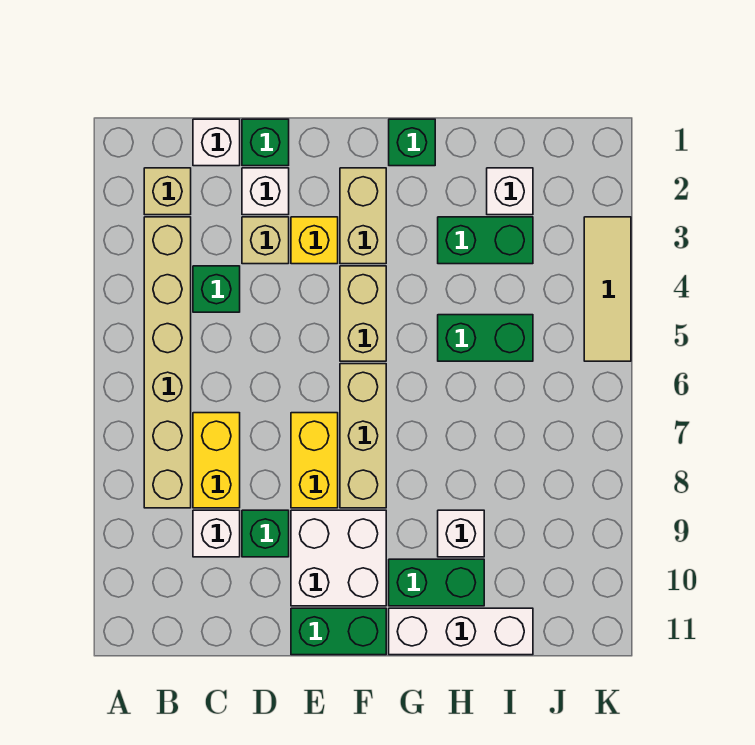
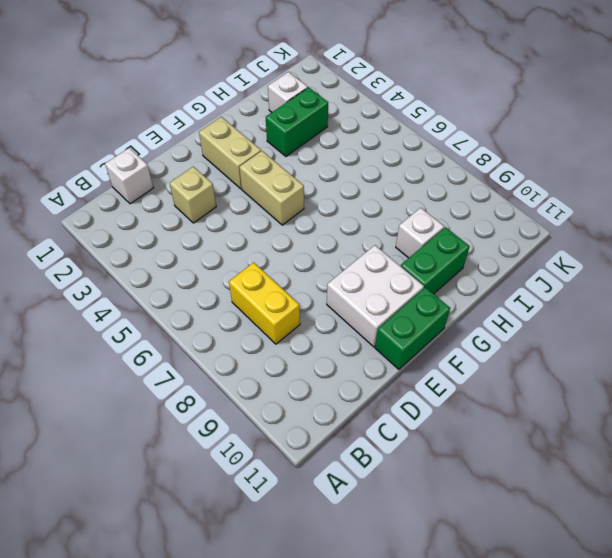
none -> tan brick B2 level 1
none -> tan brick B3:B8 level 1
none -> green brick C4 level 1

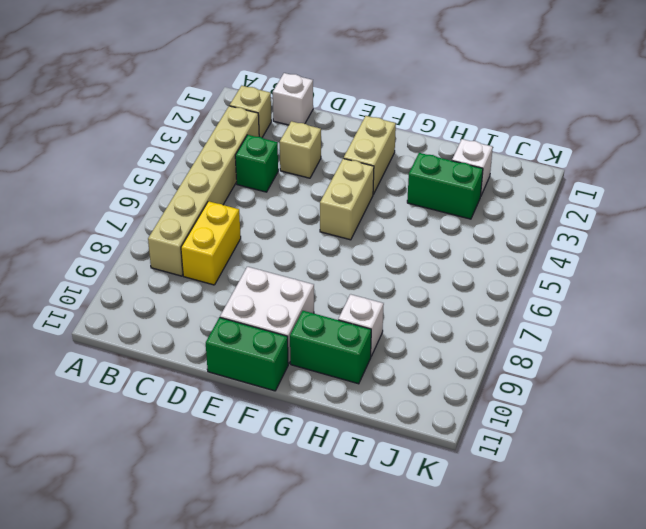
none -> white brick C9 level 1
none -> green brick D1 level 1
none -> white brick D2 level 1

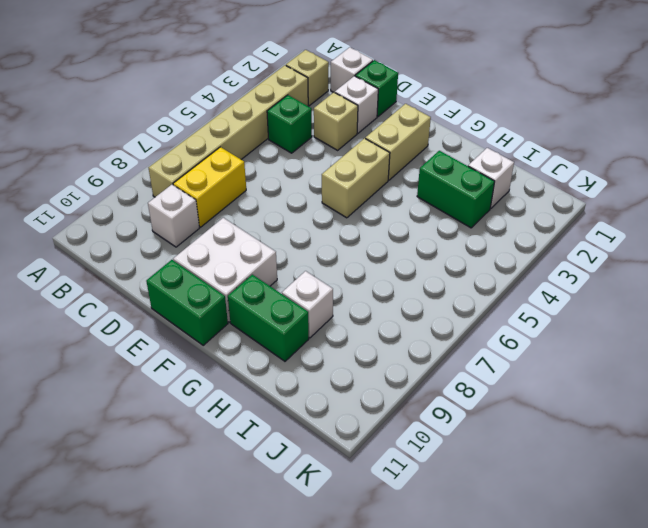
none -> green brick D9 level 1
none -> yellow brick E3 level 1
none -> yellow brick E7:E8 level 1

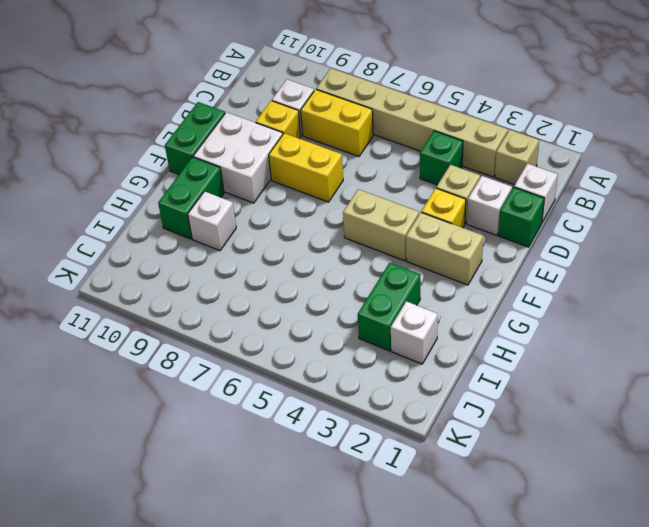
yellow brick D9 level 1 -> green brick D9 level 1
none -> tan brick F6:F8 level 1
none -> green brick G1 level 1
none -> white brick G11:I11 level 1

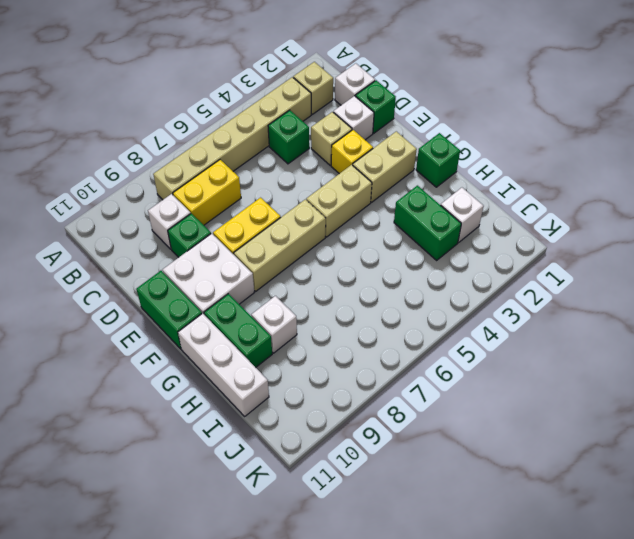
none -> green brick H5:I5 level 1
none -> tan tile K3:K5 level 1

